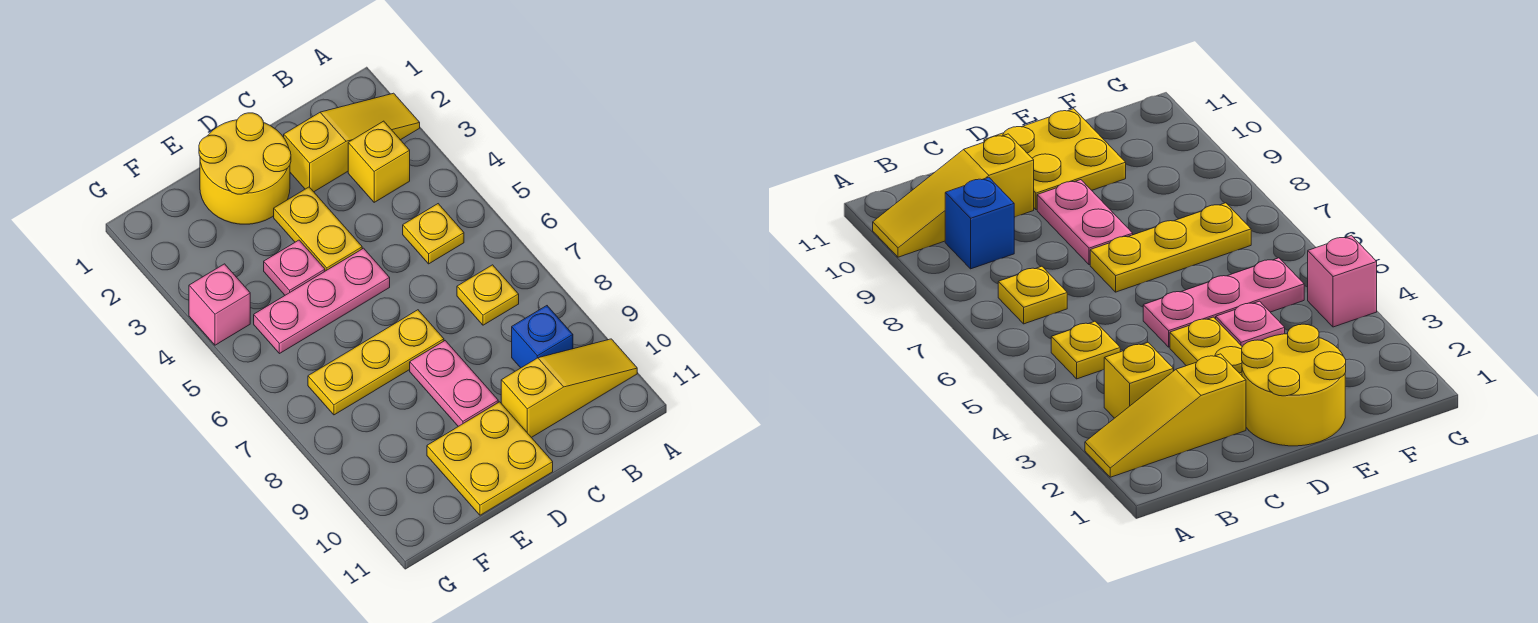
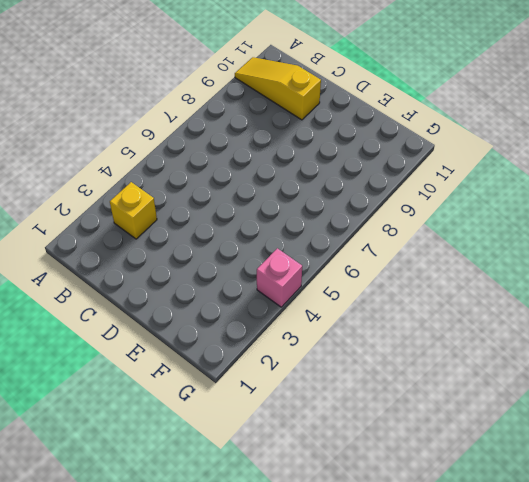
none -> yellow slope A2:C2 level 1 top C
none -> yellow plate B5 level 1
none -> yellow plate B7 level 1

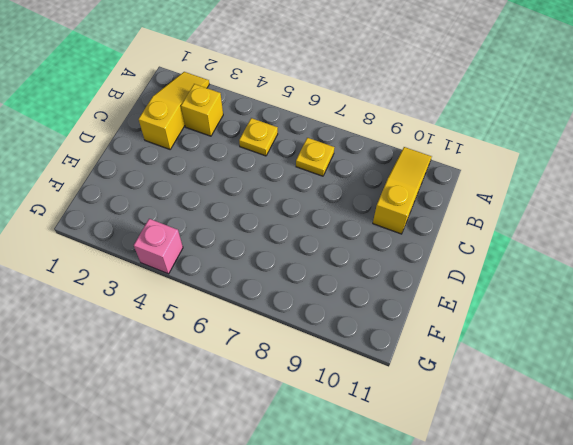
none -> blue brick B9 level 1
none -> yellow round brick D1:E2 level 1
none -> yellow plate D3:D4 level 1

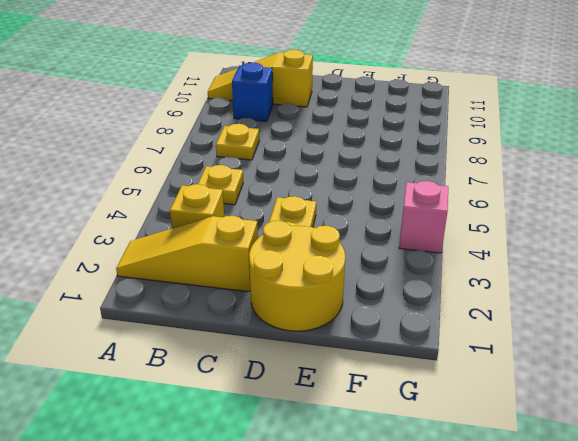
none -> pink plate D5:F5 level 1
none -> yellow plate D7:F7 level 1
none -> pink plate D8:D9 level 1

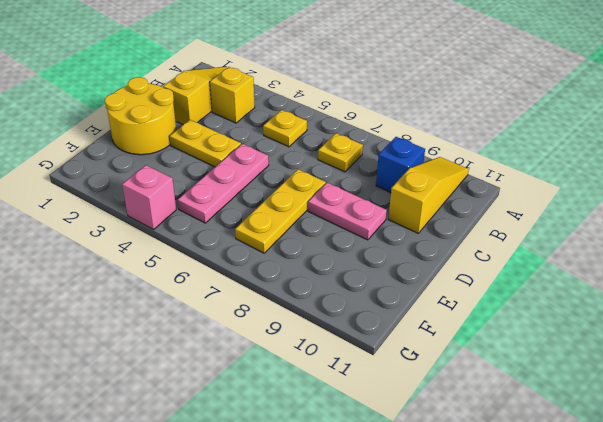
none -> yellow plate D10:E11 level 1
none -> pink plate E4 level 1

